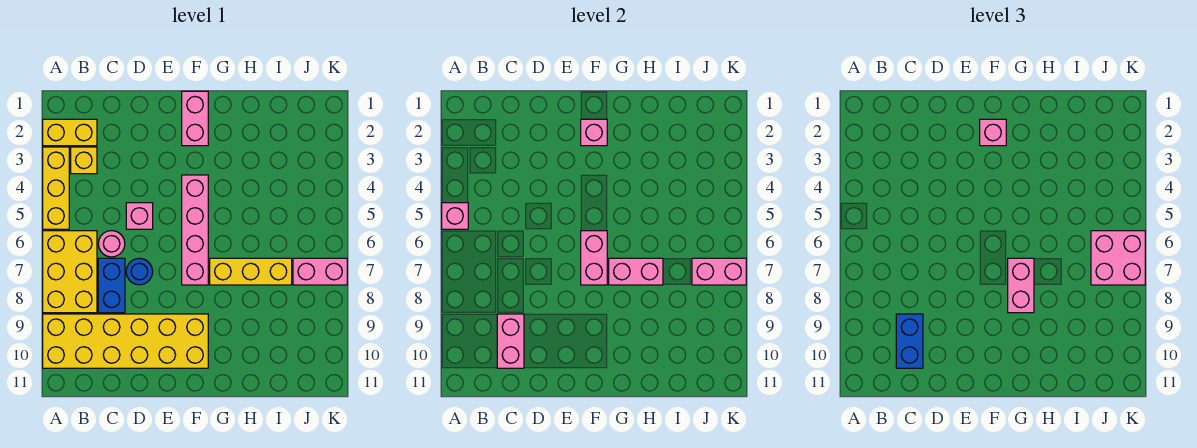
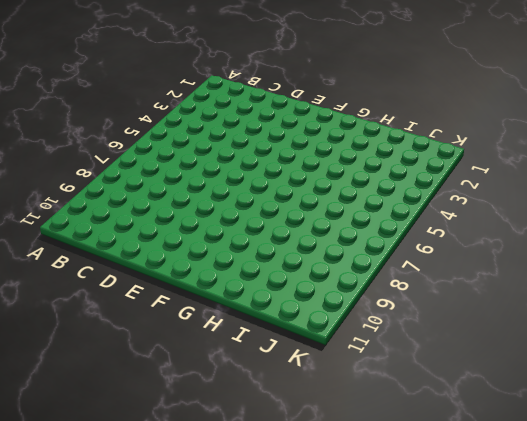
none -> yellow brick A2:B2 level 1
none -> yellow brick A3:A5 level 1
none -> yellow brick A6:B8 level 1

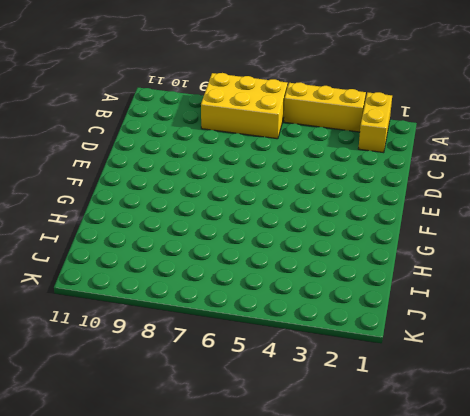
none -> yellow brick A9:F10 level 1
none -> yellow brick B3 level 1
none -> pink round brick C6 level 1

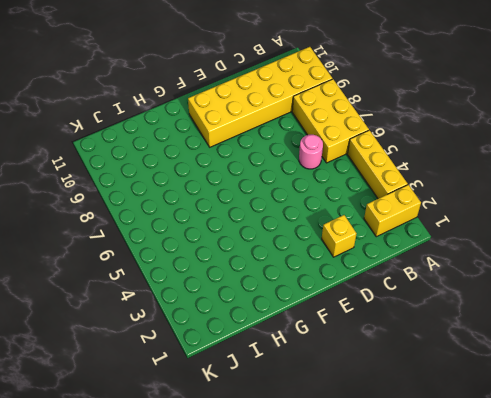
yellow brick D2 level 1 -> yellow brick B3 level 1
none -> blue brick C7:C8 level 1
none -> pink brick D5 level 1
none -> blue round brick D7 level 1

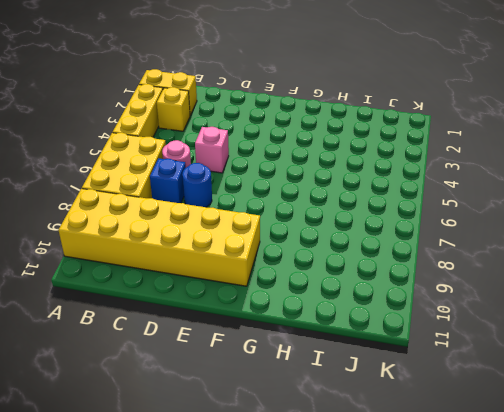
blue brick C7 level 1 -> blue brick C7:C8 level 1
none -> pink brick F1:F2 level 1
none -> pink brick F4:F7 level 1
none -> yellow brick G7:I7 level 1

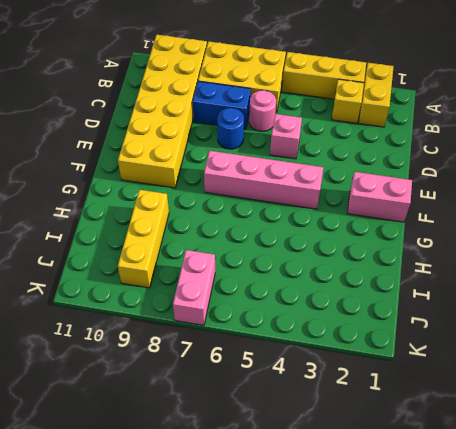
yellow brick H9:J9 level 1 -> yellow brick G7:I7 level 1
none -> pink brick A5 level 2
none -> pink brick C9:C10 level 2
none -> pink brick F2 level 2

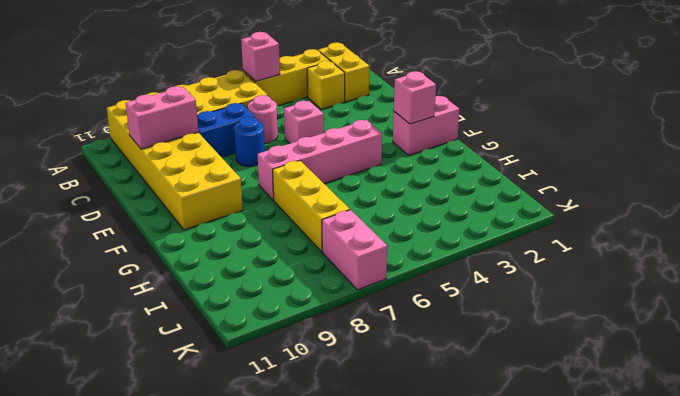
none -> pink brick F6:F7 level 2
none -> pink brick G7:H7 level 2
none -> pink brick J7:K7 level 2

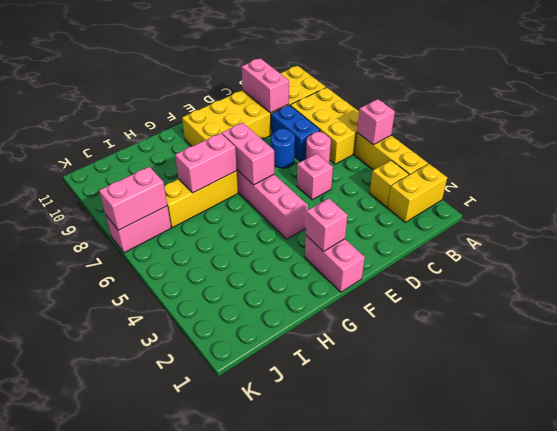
none -> blue brick C9:C10 level 3
none -> pink brick F2 level 3
none -> pink brick G7:G8 level 3

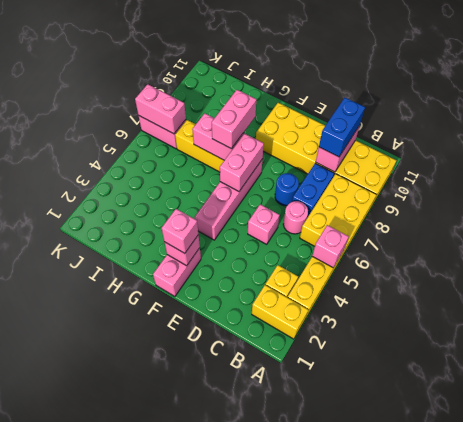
none -> pink brick J6:K7 level 3

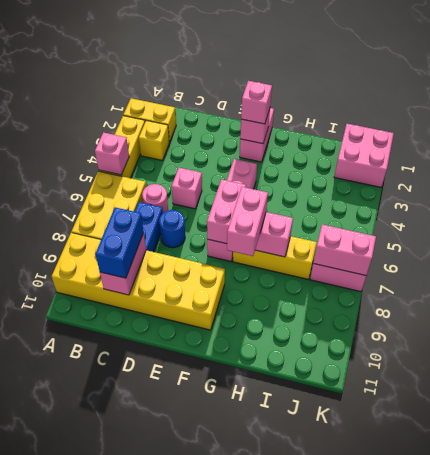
pink brick J1:K2 level 1 -> pink brick J6:K7 level 3

